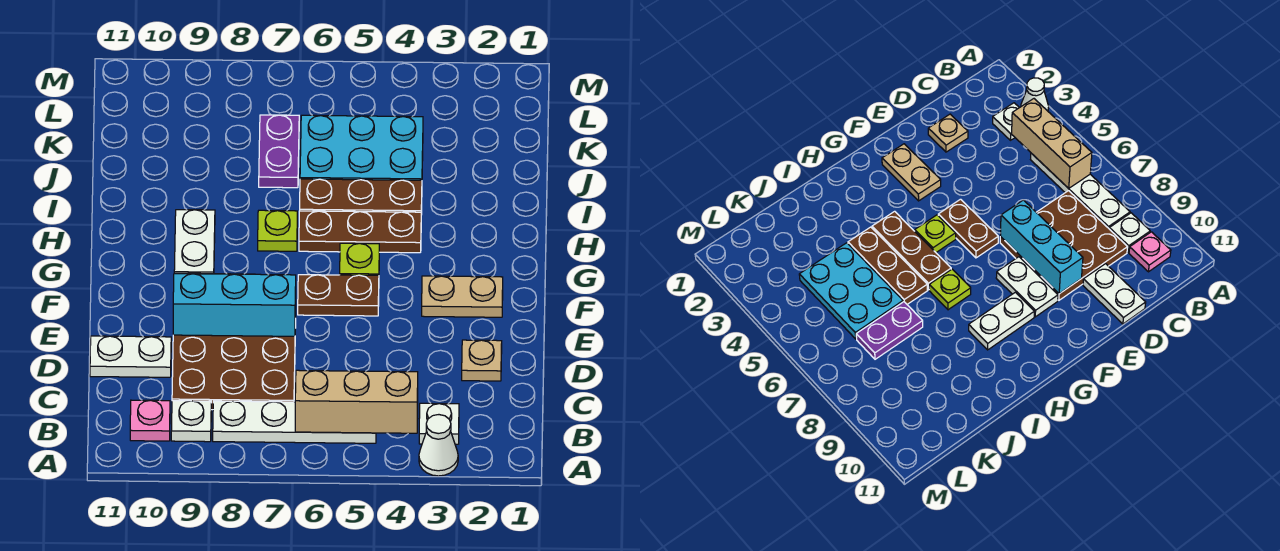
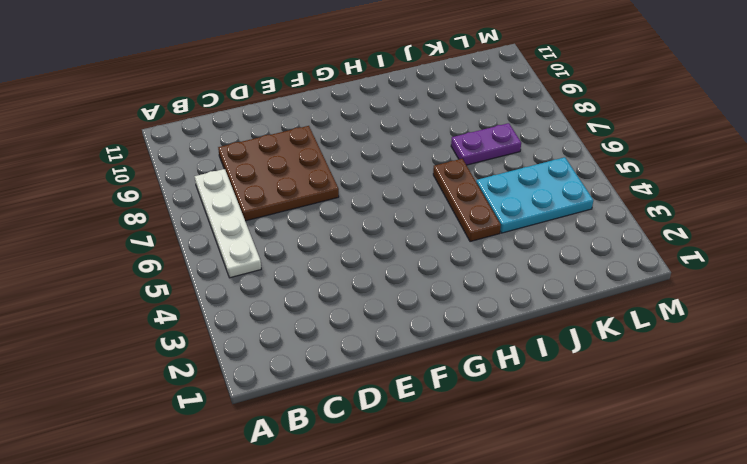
cyan plate J4:L5 level 1 -> cyan plate J4:K6 level 1
none -> white cone A3 level 1
none -> white plate B3 level 1
none -> white plate B9 level 1

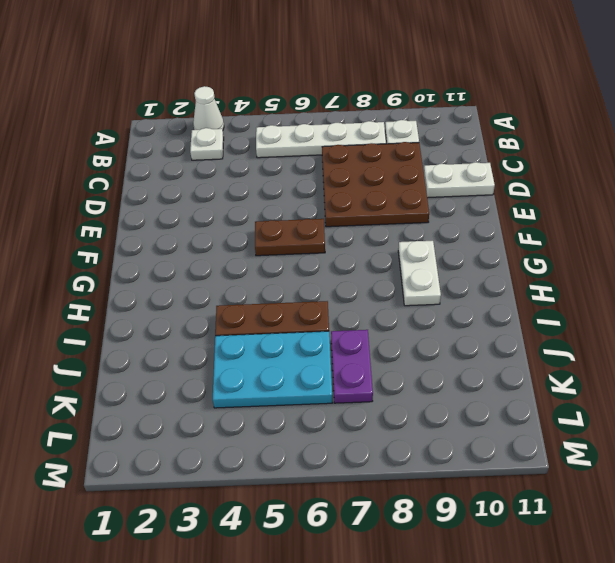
none -> pink plate B10 level 1
none -> tan plate D2 level 1
none -> tan plate F2:F3 level 1

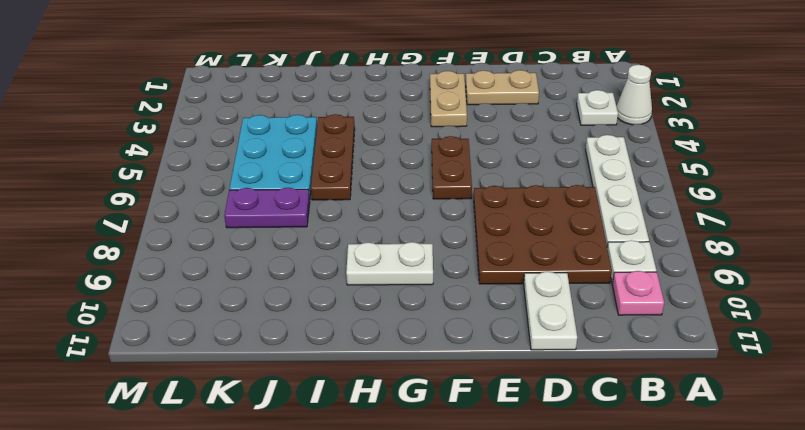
tan plate D2:E2 level 1 -> tan plate D2 level 1
none -> white plate F8:F9 level 1
none -> lime plate G5 level 1
none -> brown plate H4:H6 level 1

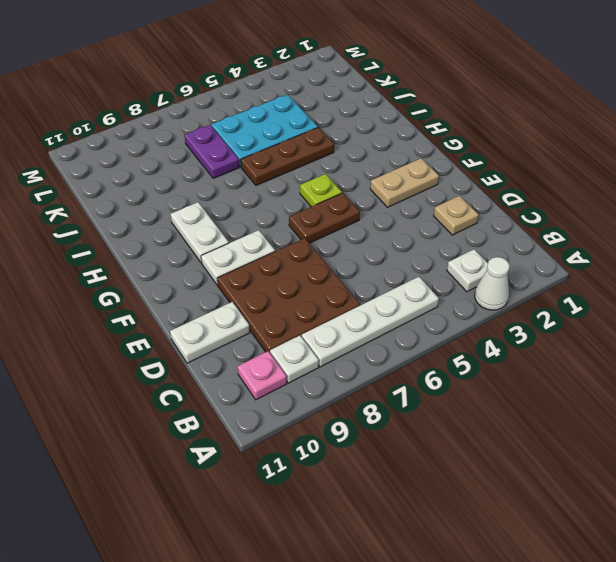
none -> brown plate H4:H6 level 1
none -> lime plate H7 level 1
none -> tan brick B4:B6 level 2

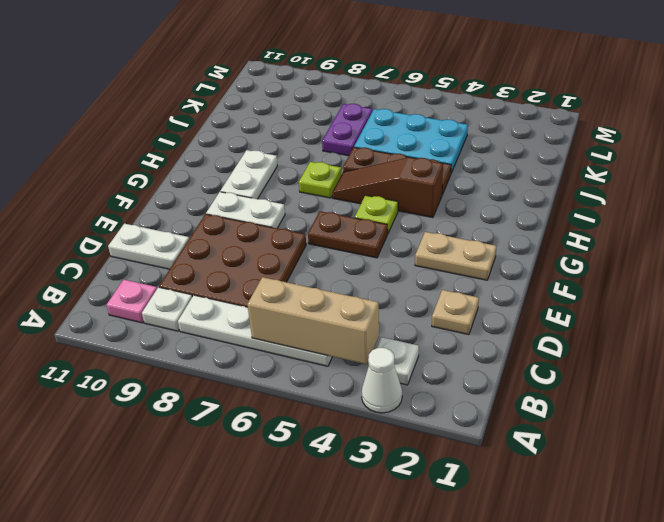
brown slope H4:H6 level 1 top 4 -> brown plate H4:H6 level 1
none -> cyan brick E7:E9 level 2

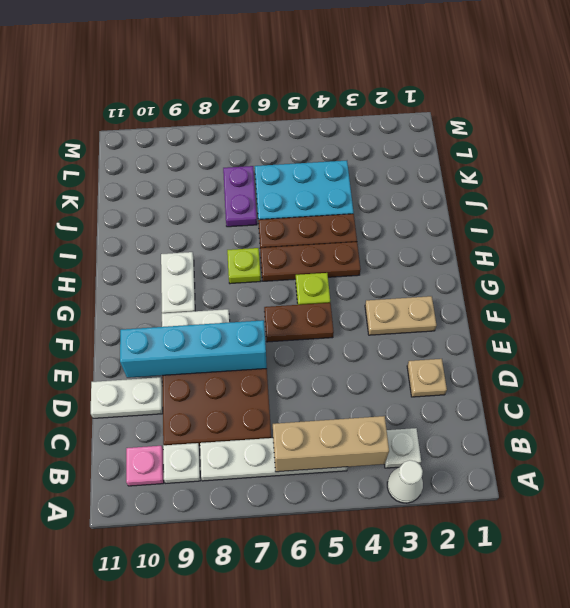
cyan brick E7:E10 level 2 -> cyan brick E7:E9 level 2

